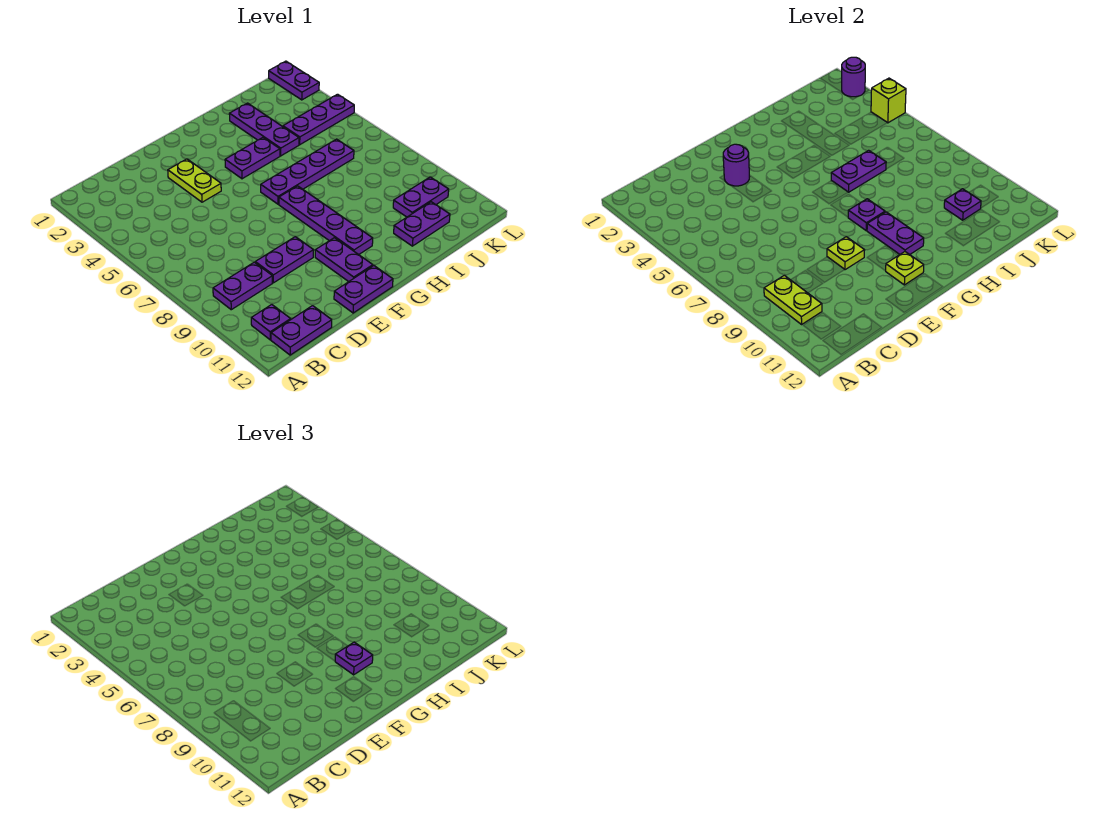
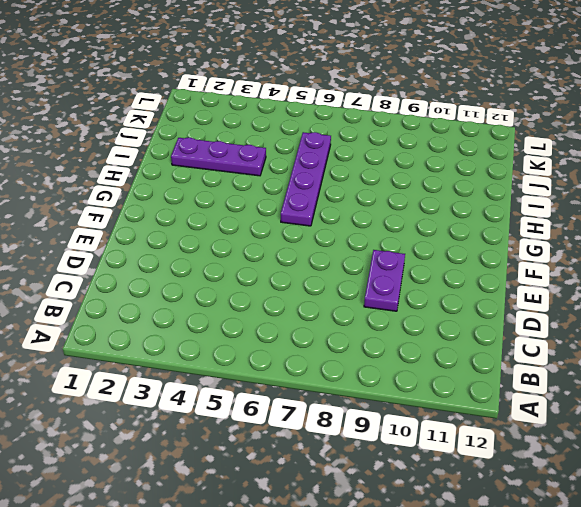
none -> purple plate B9:C9 level 1
none -> purple plate B11 level 1
none -> purple plate B12:C12 level 1

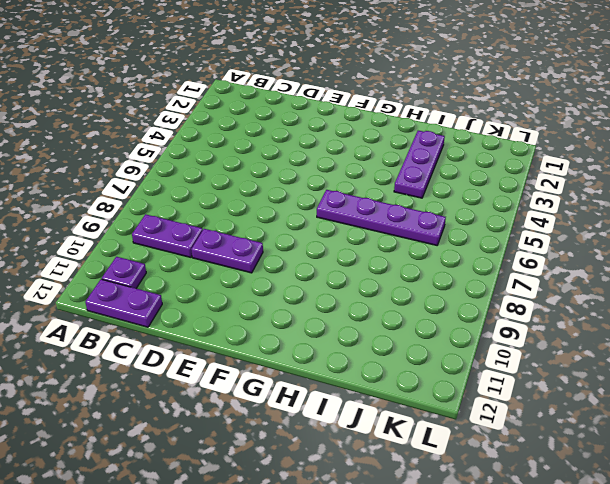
none -> lime plate E3:E4 level 1
none -> purple plate E12:F12 level 1
none -> purple plate F10:F11 level 1

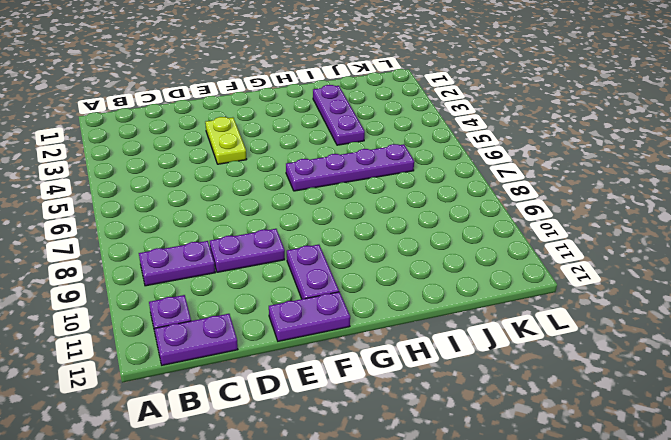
none -> purple plate G4:H4 level 1
none -> purple plate G7:G10 level 1
none -> purple plate I11:J11 level 1

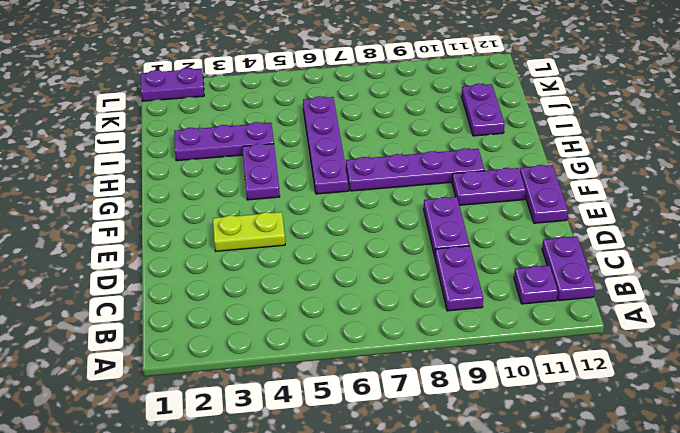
none -> purple plate J4:L4 level 1
none -> purple plate J10:K10 level 1
none -> lime plate B9:B10 level 2

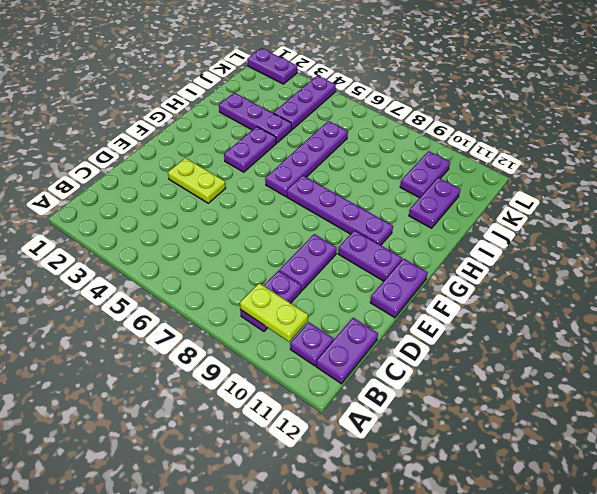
none -> purple round brick E3 level 2
none -> lime plate E9 level 2
none -> lime plate F11 level 2

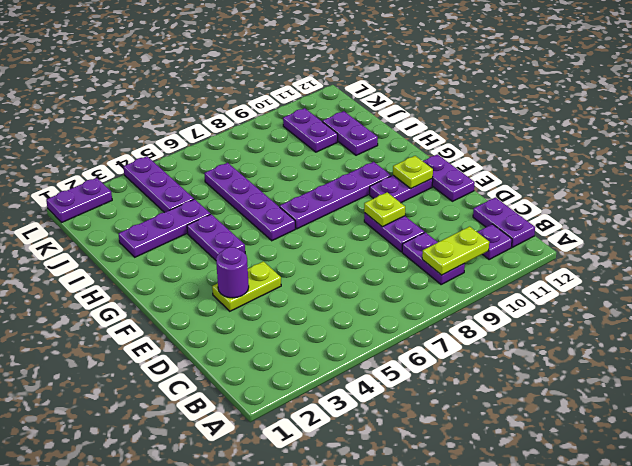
none -> purple plate G8 level 2
none -> purple plate G9:G10 level 2
none -> purple plate H6:I6 level 2

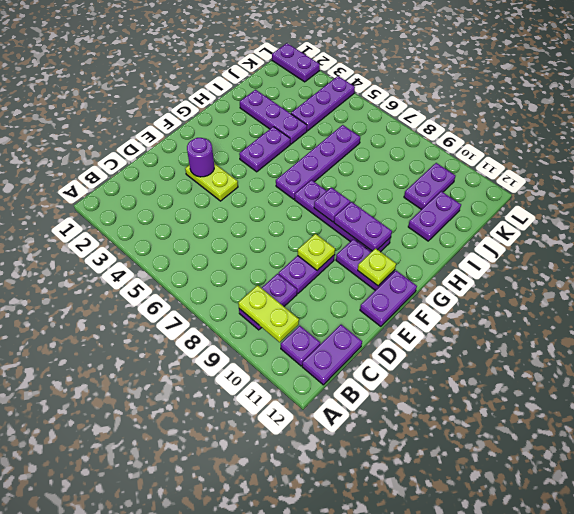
none -> purple plate H6:I6 level 2
none -> purple plate J10 level 2
none -> purple round brick L2 level 2

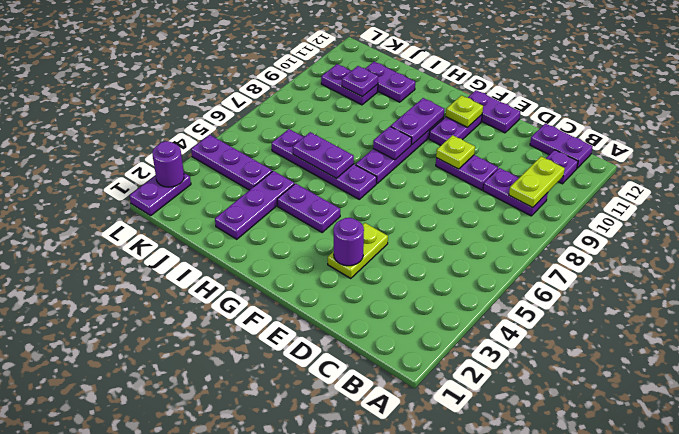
none -> lime brick L4 level 2
none -> purple plate G10 level 3

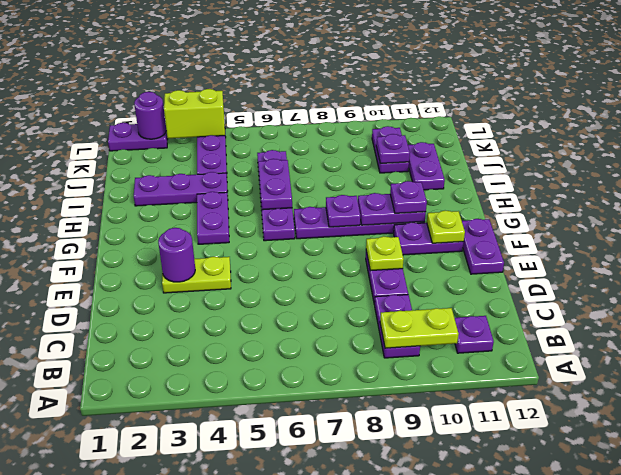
lime brick L3:L4 level 2 -> lime brick L4 level 2
none -> purple plate B12:C12 level 1

